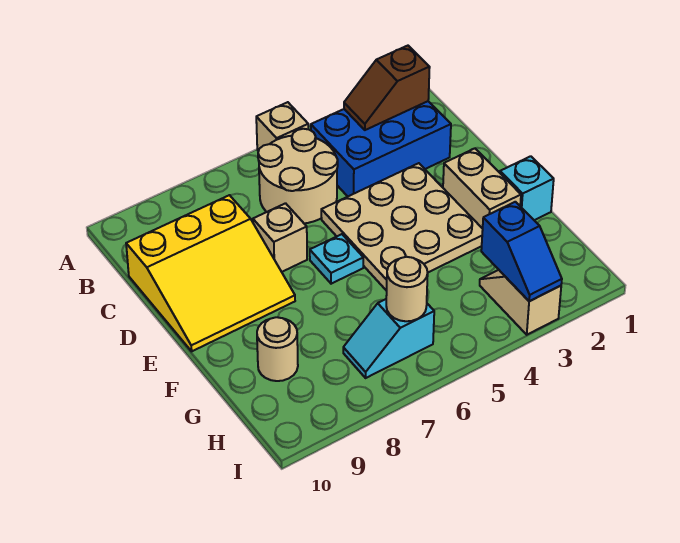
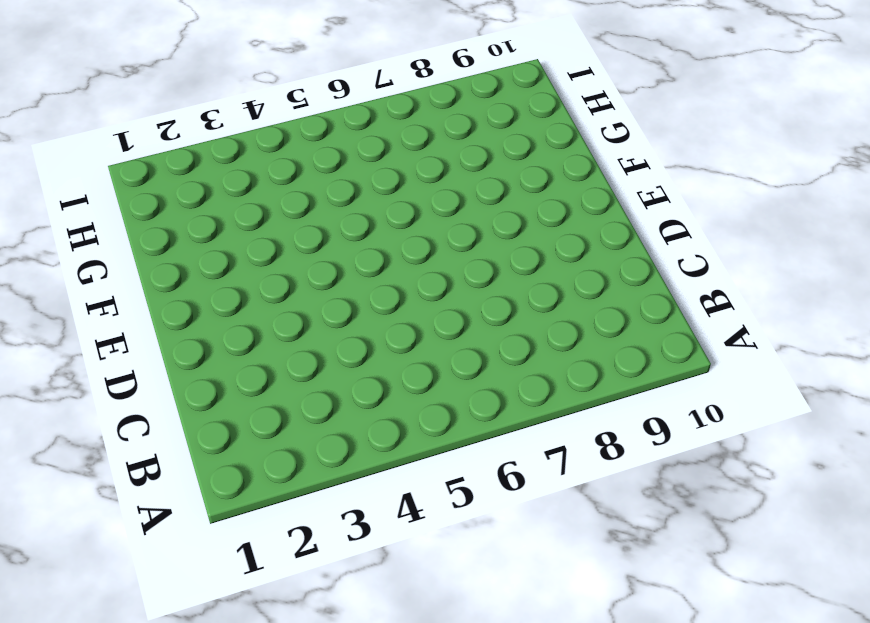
none -> tan brick A5 level 1
none -> blue brick B2:C4 level 1
none -> tan round brick B5:C6 level 1

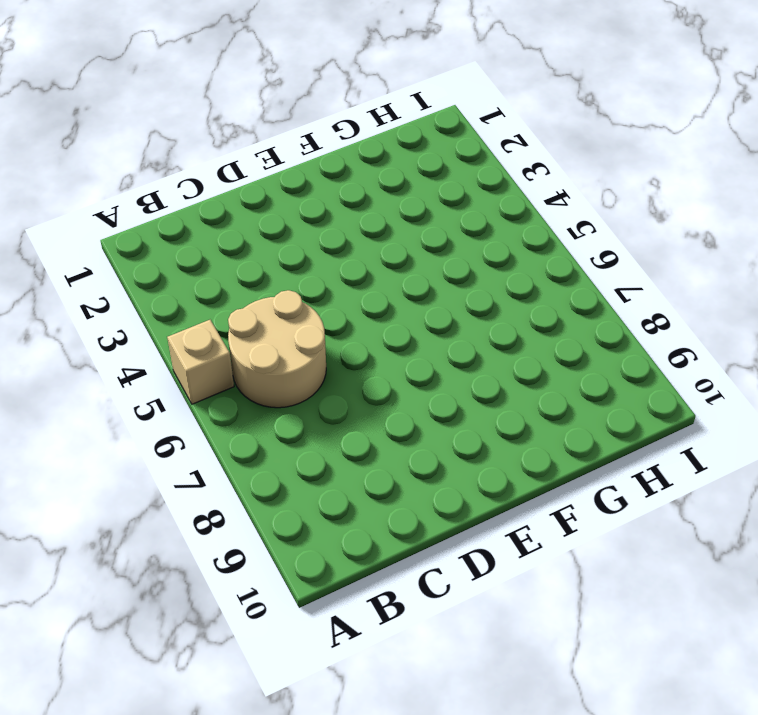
none -> blue brick B2:C4 level 1
none -> yellow slope C8:E10 level 1 top C
none -> tan plate D3:F5 level 1

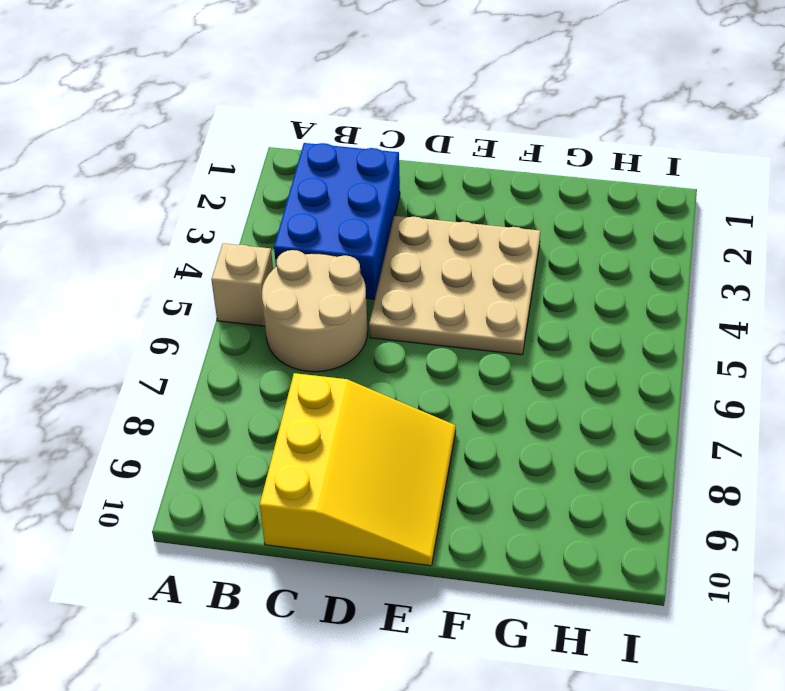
none -> tan brick D7 level 1
none -> tan brick E2:F2 level 1
none -> cyan plate E6 level 1

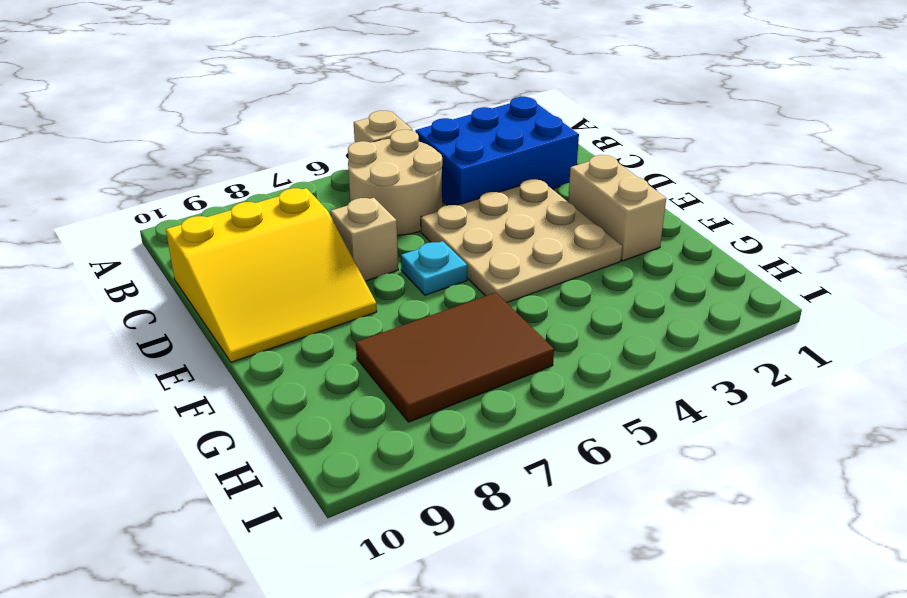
brown tile G6:H8 level 1 -> cyan slope H6:H7 level 1 top 6
none -> cyan brick F1 level 1
none -> tan round brick G9 level 1
none -> tan slope H3:I3 level 1 top I

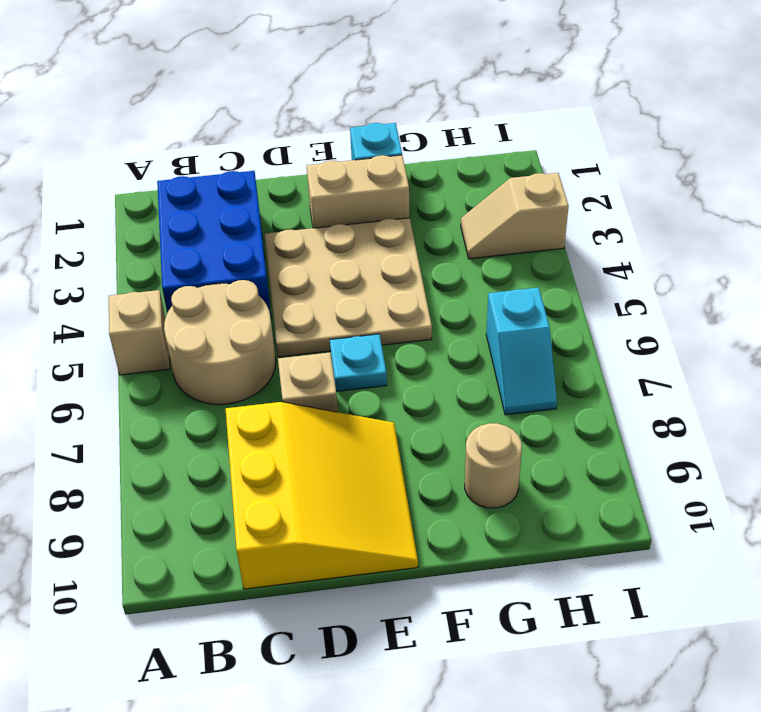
none -> brown slope B2:B3 level 2 top 2
none -> blue slope H3:I3 level 2 top H
none -> tan round brick H6 level 2

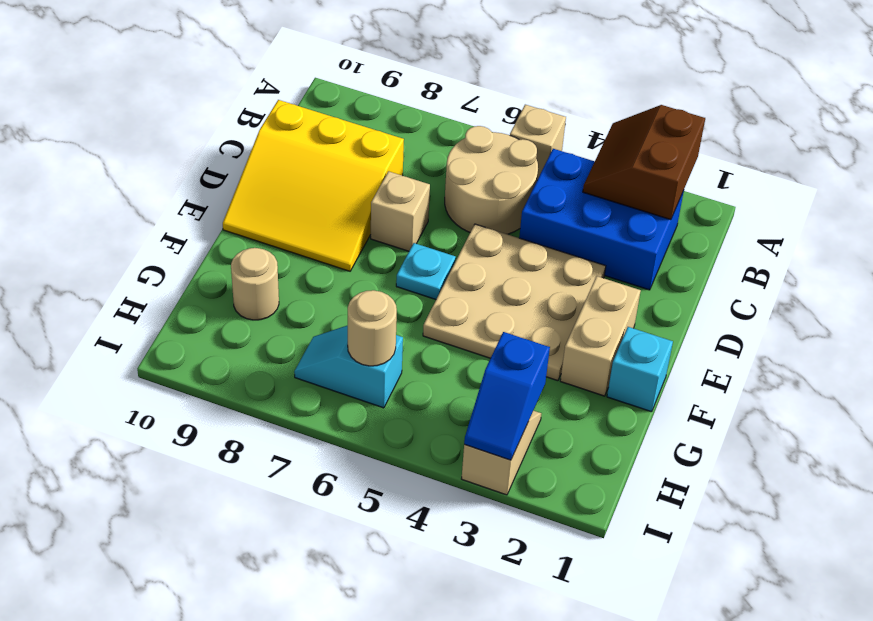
brown slope A2:B3 level 2 top 2 -> brown slope B2:B3 level 2 top 2

